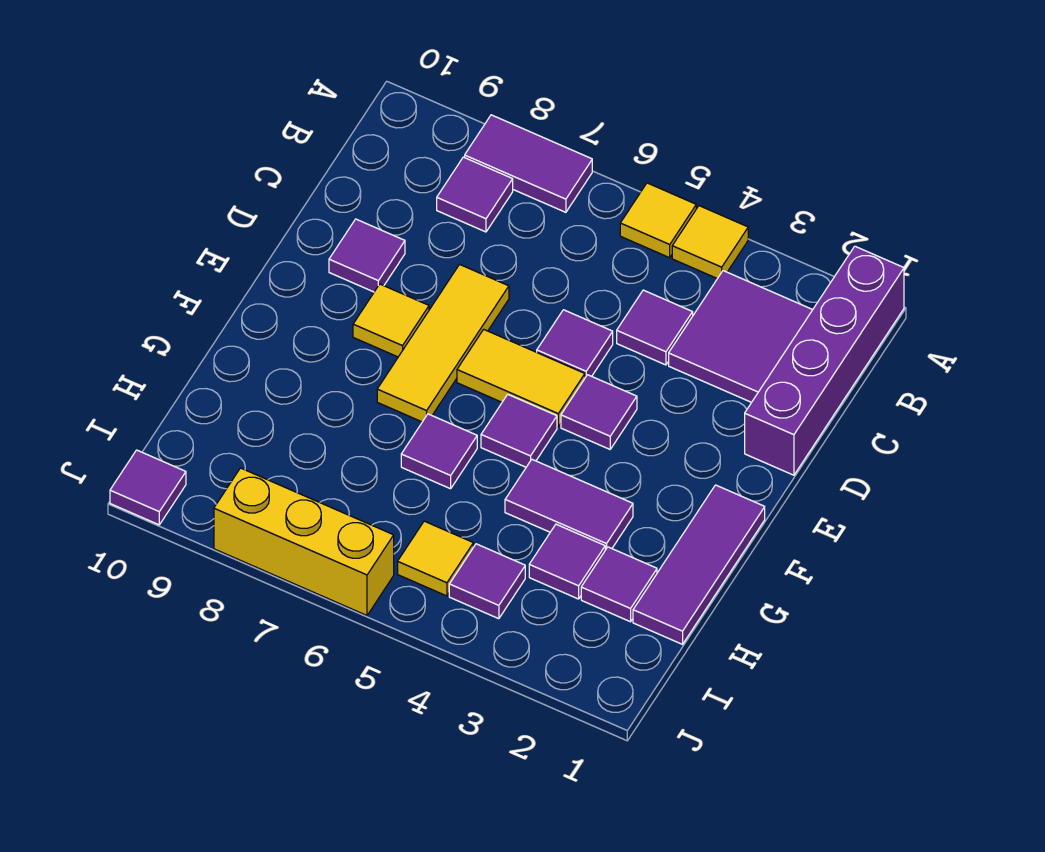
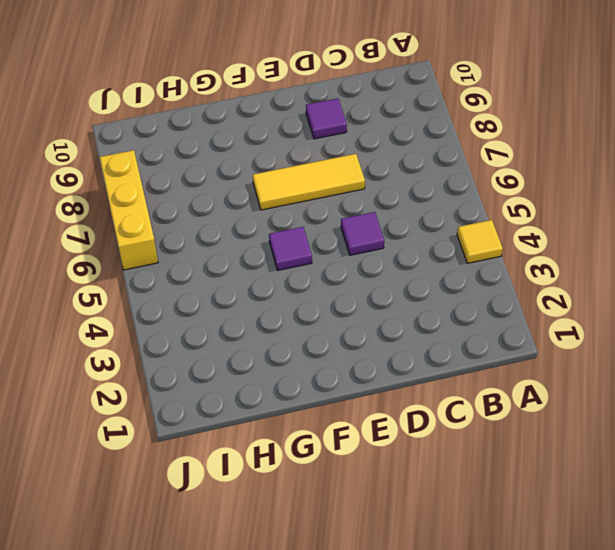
none -> purple brick A1:D1 level 1
none -> yellow tile A5 level 1
none -> purple tile A7:A8 level 1

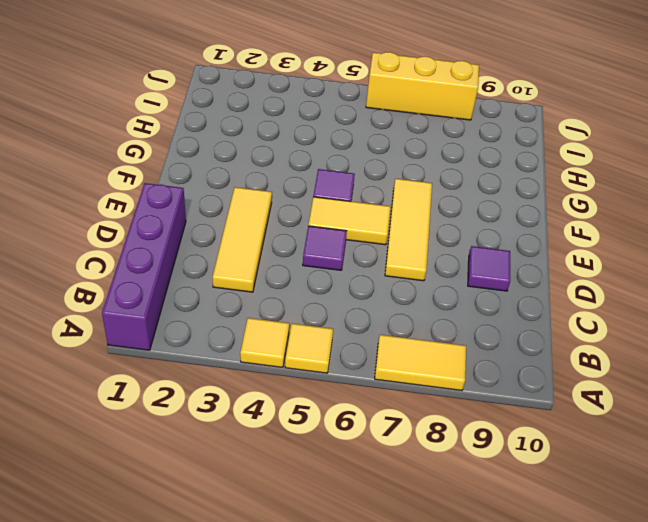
yellow tile A7:A8 level 1 -> purple tile A7:A8 level 1
yellow tile C3:E3 level 1 -> purple tile B2:C3 level 1
none -> purple tile B8 level 1
none -> purple tile C4 level 1
none -> purple tile E4 level 1

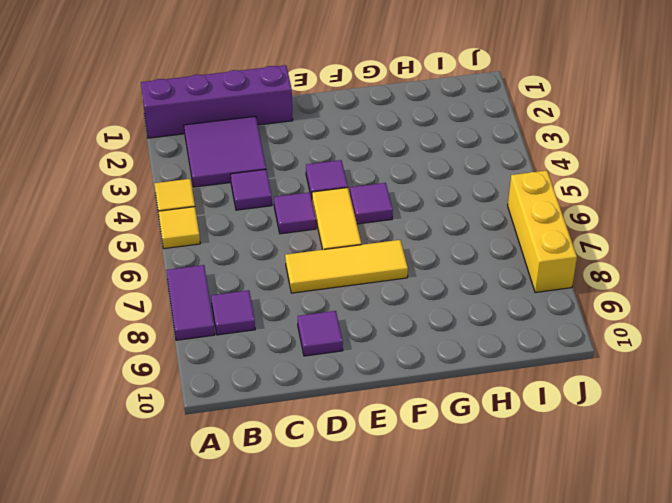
none -> yellow tile E8 level 1
none -> purple tile F1:H1 level 1
none -> purple tile G3:G4 level 1

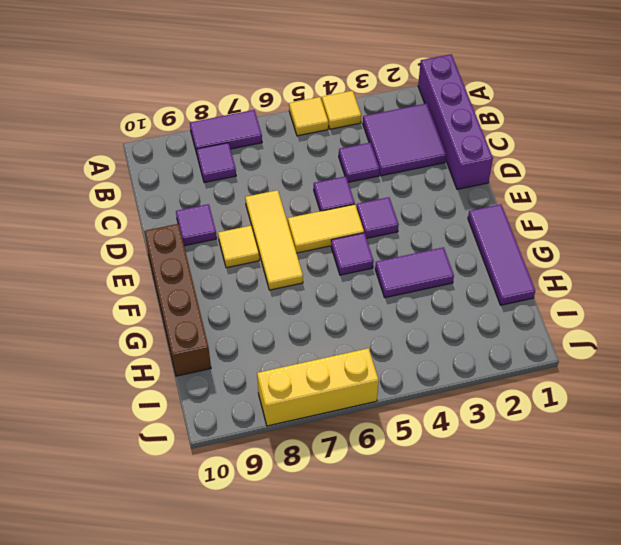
brown brick E10:H10 level 1 -> none
none -> purple tile G6 level 1
none -> purple tile H2 level 1
none -> purple tile H3 level 1

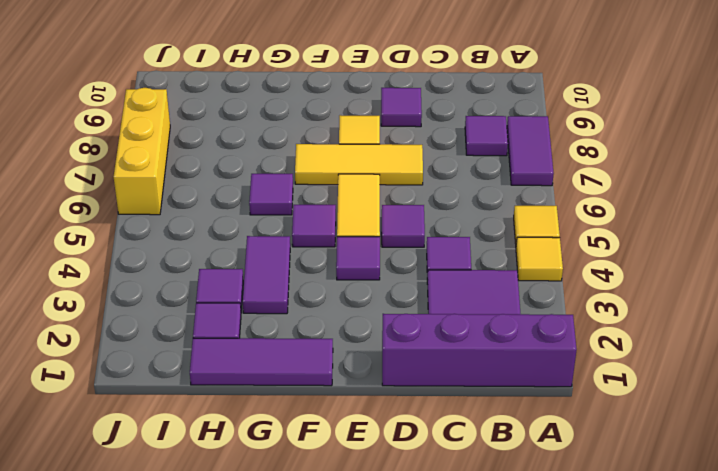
none -> purple tile I4 level 1
none -> yellow tile I5 level 1
none -> purple tile J10 level 1

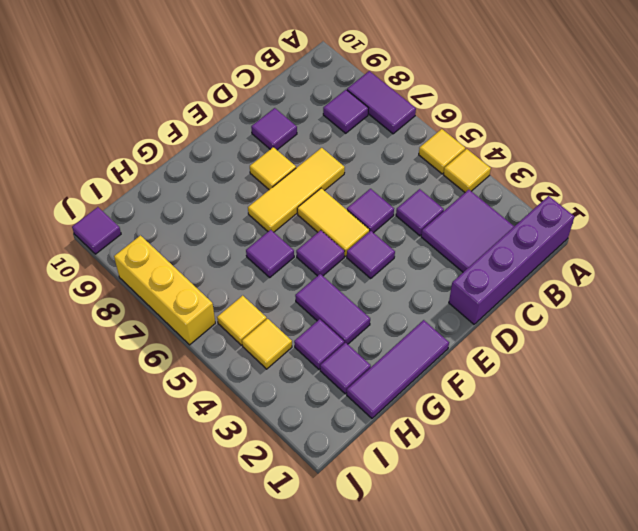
yellow tile I4 level 1 -> purple tile I4 level 1

